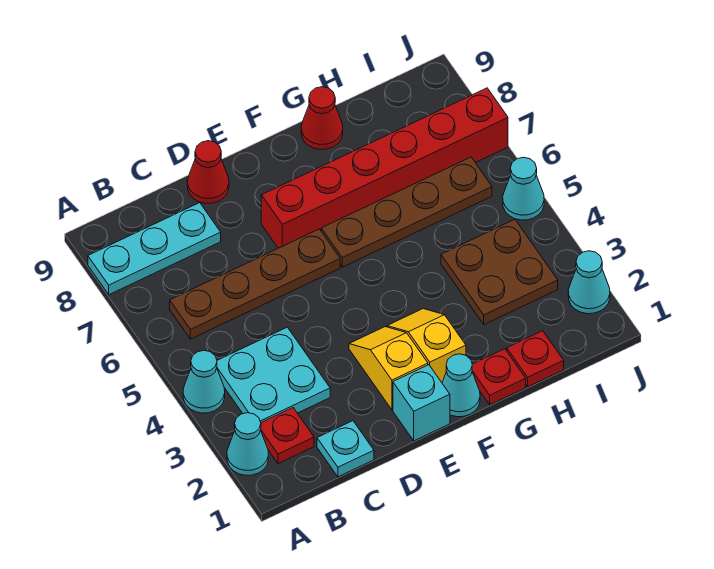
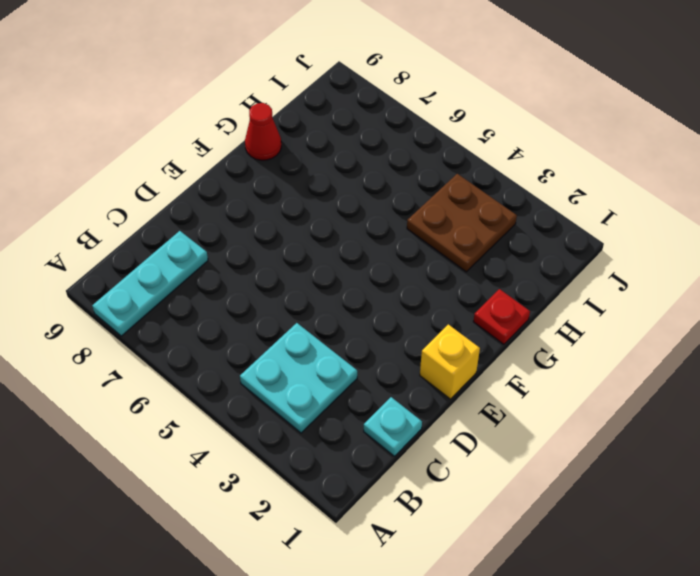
yellow brick E1 level 1 -> cyan brick E1 level 1
none -> cyan cone A2 level 1
none -> cyan cone A4 level 1
none -> red plate B2 level 1

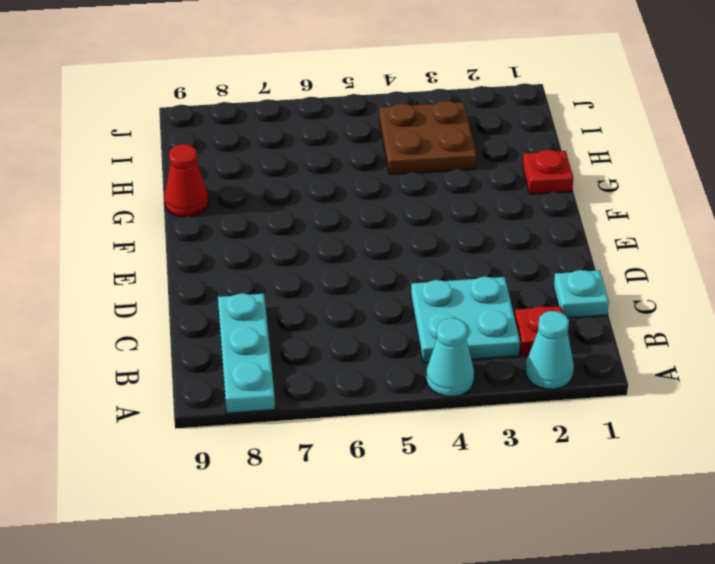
none -> brown plate B6:E6 level 1
none -> red cone D9 level 1
none -> cyan brick E1 level 1

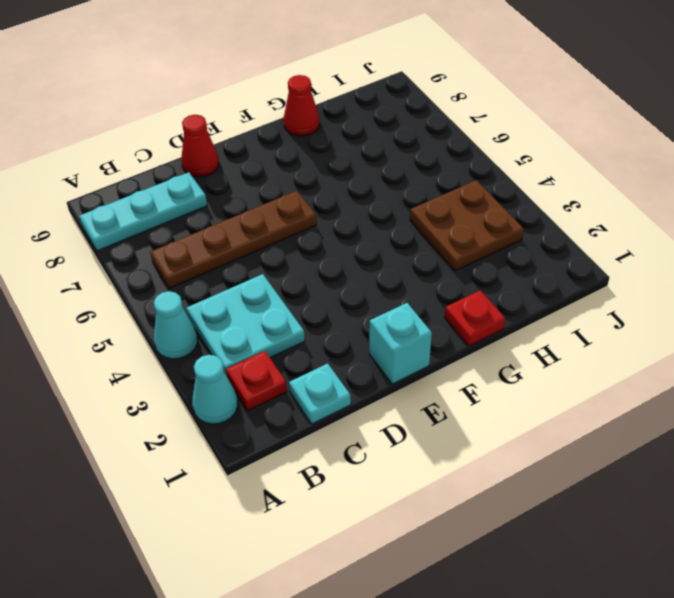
none -> yellow slope E2:E3 level 1 top 2
none -> red brick E7:J7 level 1
none -> cyan cone F1 level 1

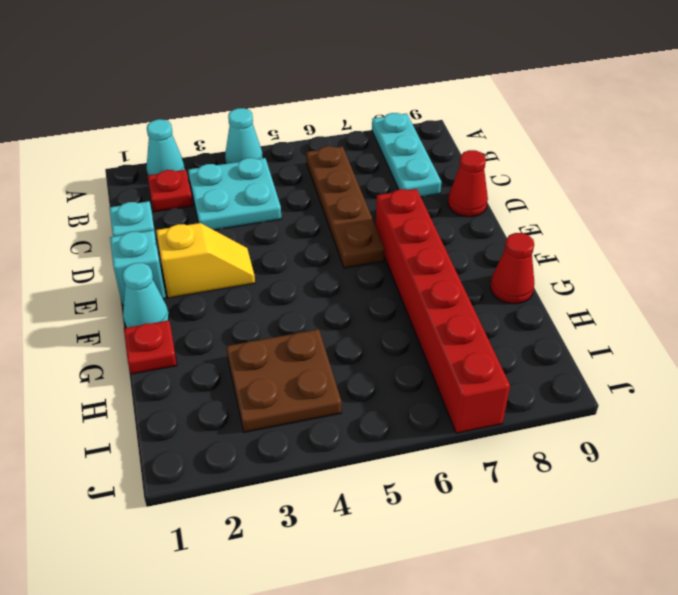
none -> yellow slope F2:F3 level 1 top 2
none -> brown plate F6:I6 level 1
none -> red plate H1 level 1

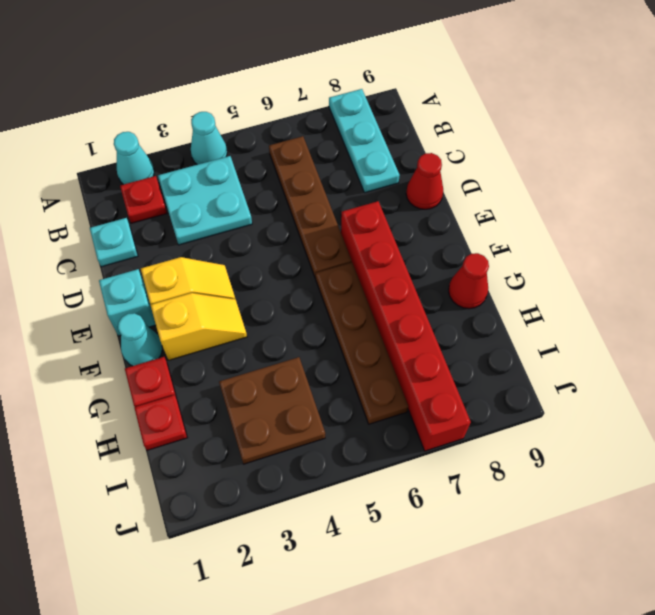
none -> cyan cone J2 level 1
none -> cyan cone J5 level 1

